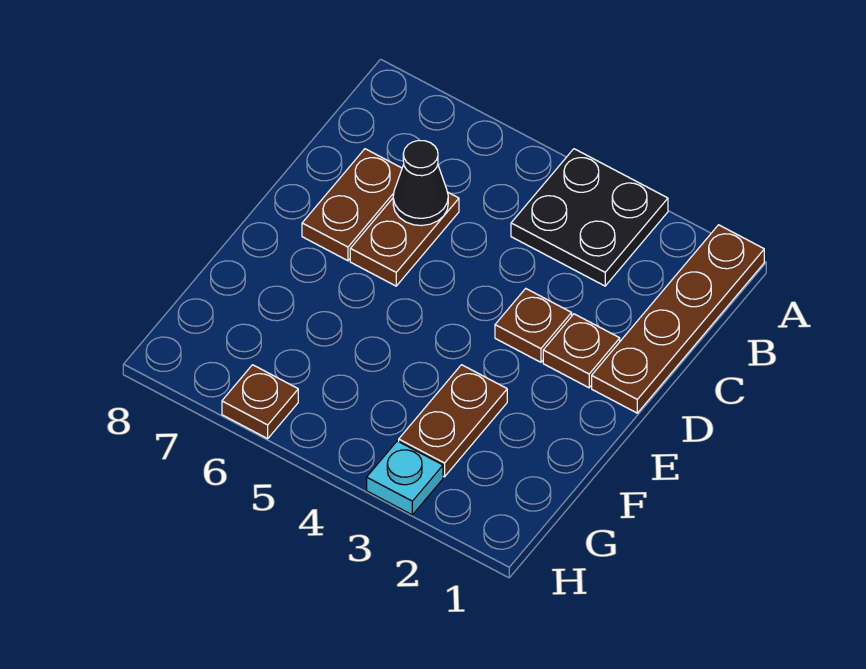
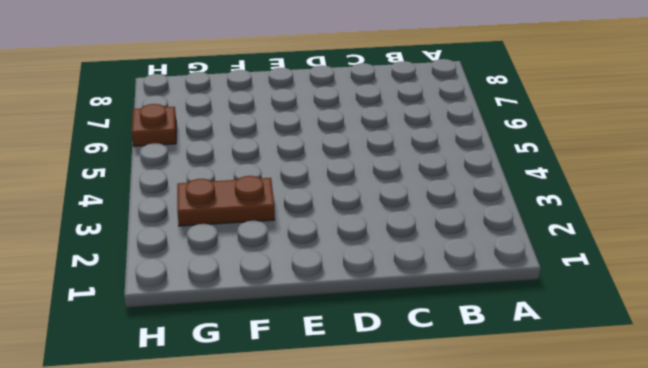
none -> brown plate A1:D1 level 1
none -> black plate A3:B4 level 1

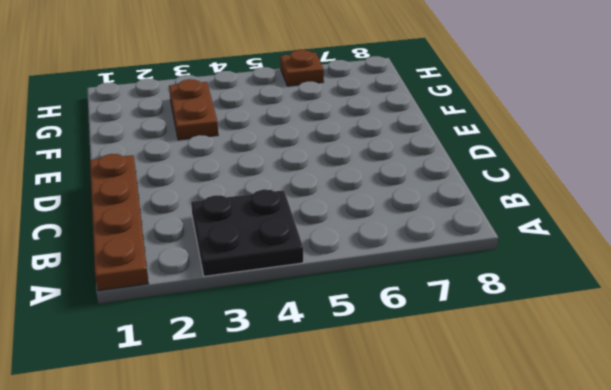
none -> brown plate C6:D6 level 1
none -> brown plate C7:D7 level 1

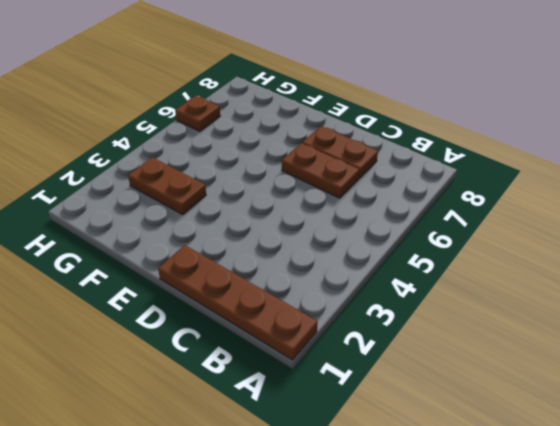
none -> black plate A3:B4 level 1
none -> brown plate D2 level 1

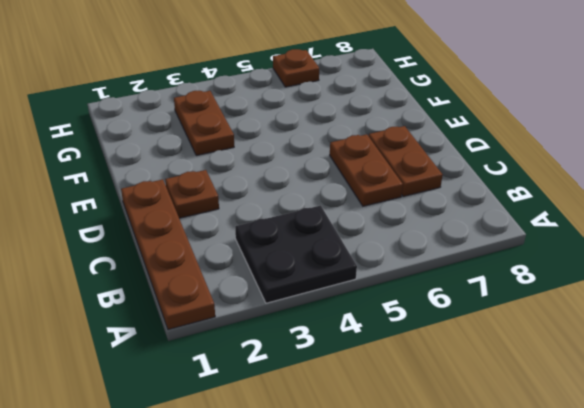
none -> brown plate D3 level 1
none -> cyan plate H3 level 1

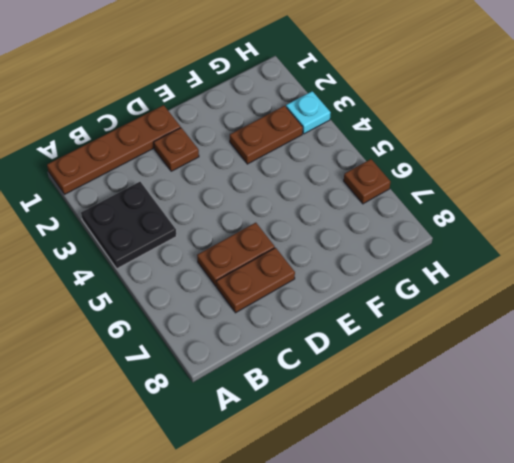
none -> brown plate D3 level 1
none -> black cone C6 level 2

